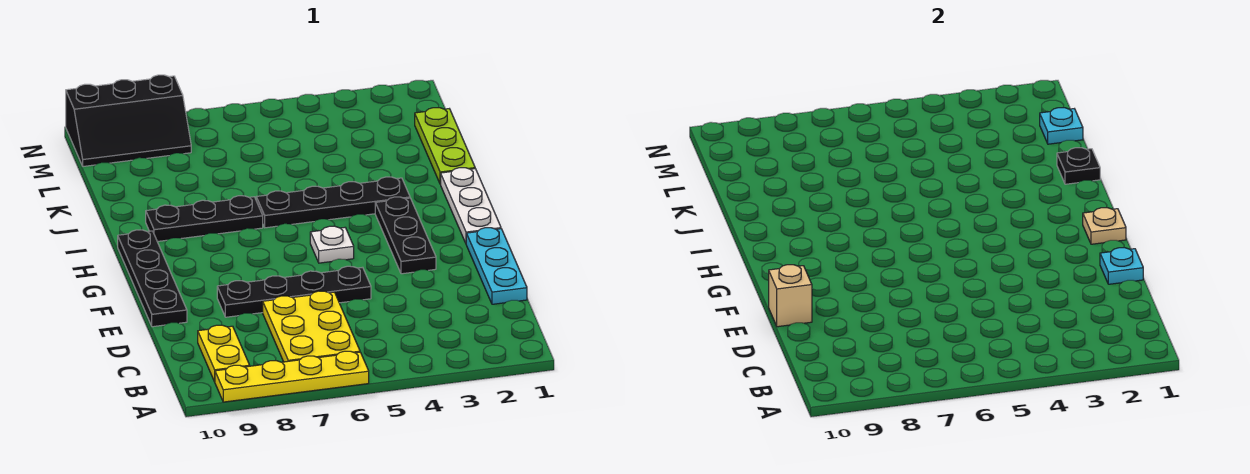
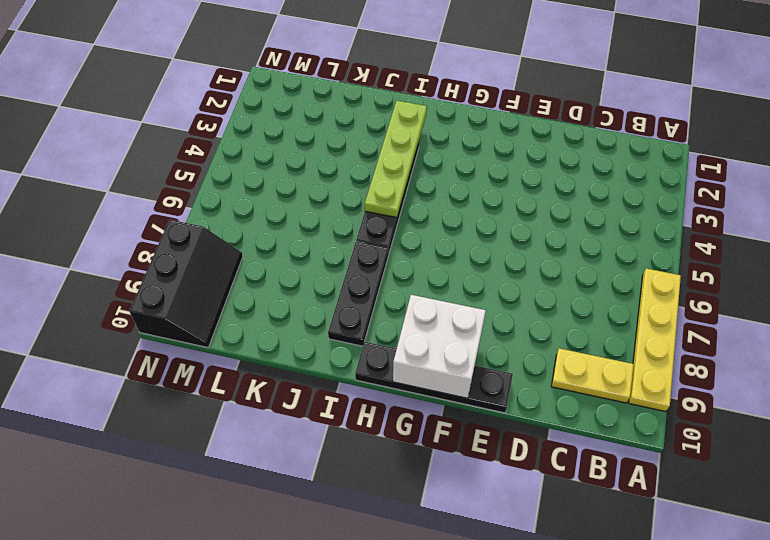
white brick F9:G10 level 2 -> none
lime plate I2:I5 level 2 -> none
none -> yellow plate B6:D7 level 1
none -> cyan plate D1:F1 level 1
none -> black plate E5:E8 level 1

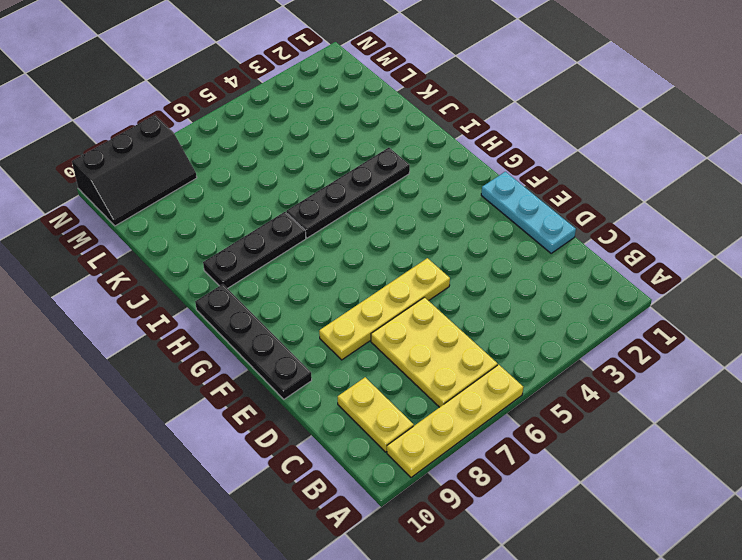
yellow plate E5:E8 level 1 -> black plate E5:E8 level 1
none -> black plate F3:H3 level 1
none -> white plate G1:I1 level 1
none -> white plate G5 level 1

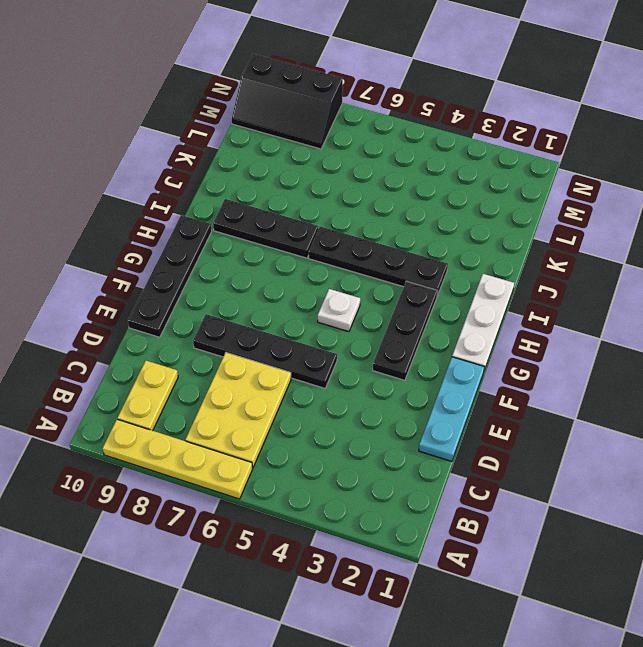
none -> lime plate J1:L1 level 1
none -> cyan plate E1 level 2
none -> tan brick E10 level 2

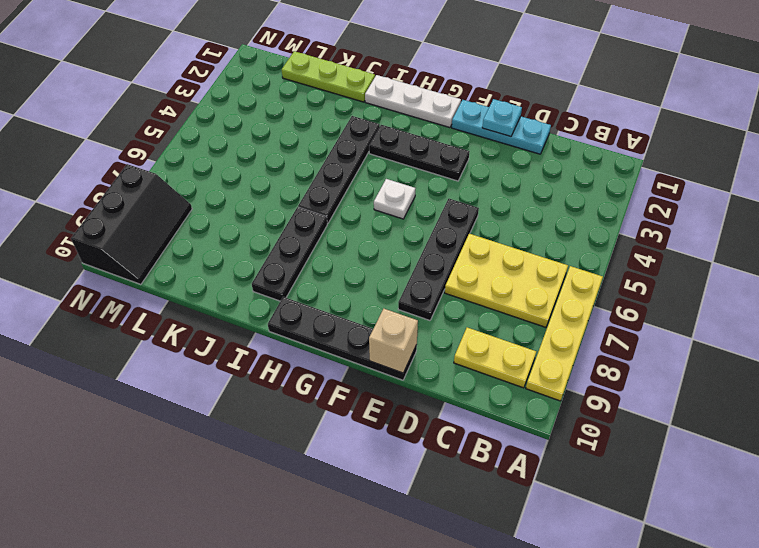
none -> tan plate G1 level 2
none -> black plate J1 level 2
none -> cyan plate L1 level 2

